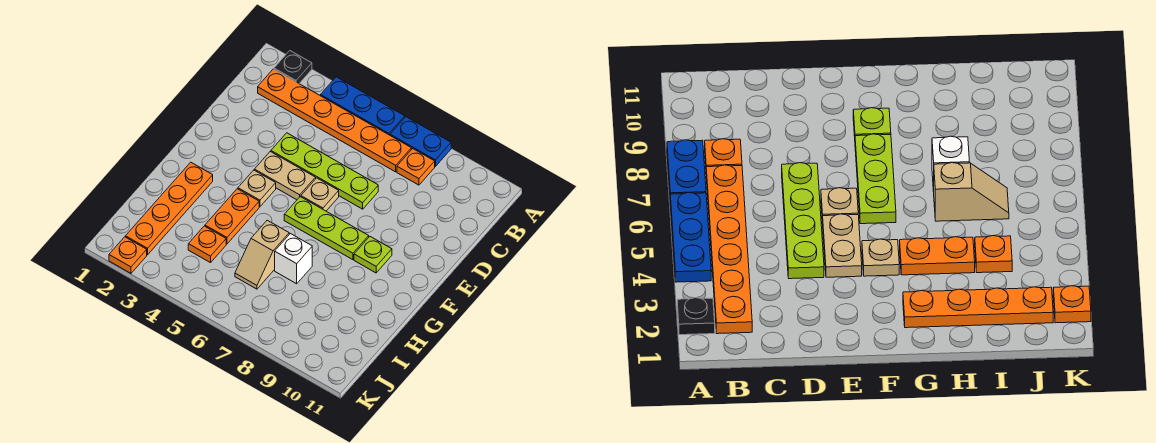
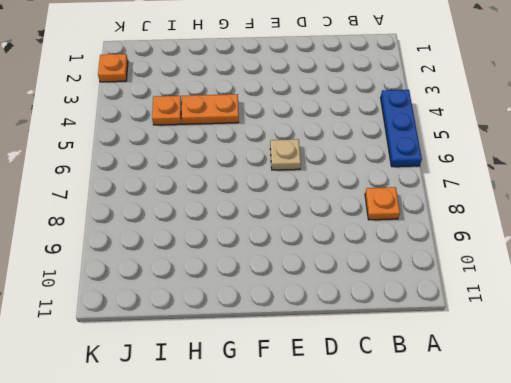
none -> black plate A2 level 1
none -> blue plate A7:A8 level 1
none -> orange plate B2:B7 level 1

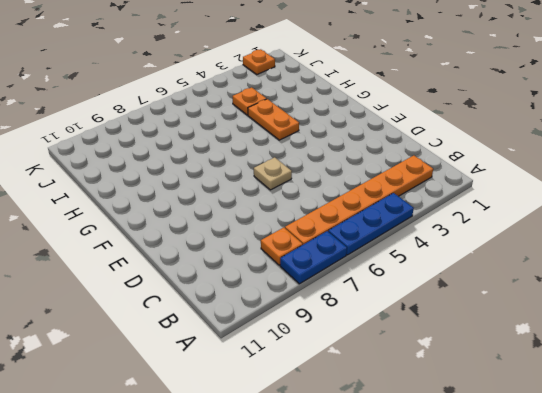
none -> black plate A2 level 1
none -> lime plate D4:D7 level 1
none -> tan plate E4:E5 level 1

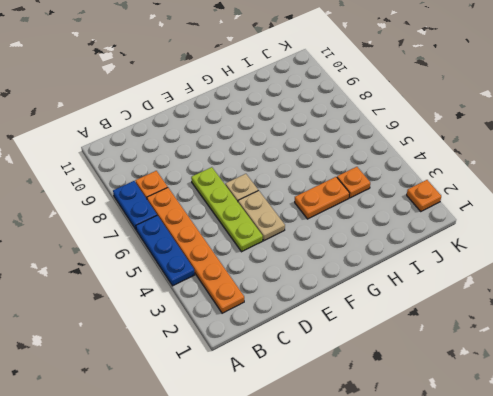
none -> black plate A2 level 1
none -> tan plate F4 level 1
none -> lime plate F6:F8 level 1

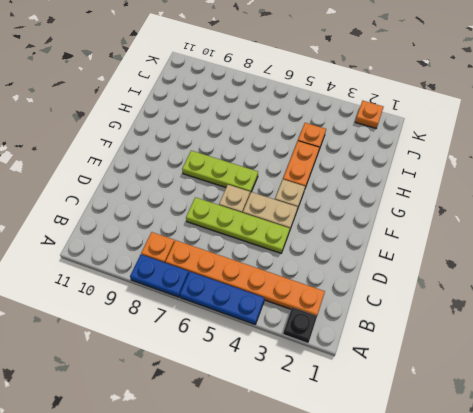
none -> lime plate F9 level 1
none -> orange plate G2:J2 level 1
none -> tan slope H6:I6 level 1 top H

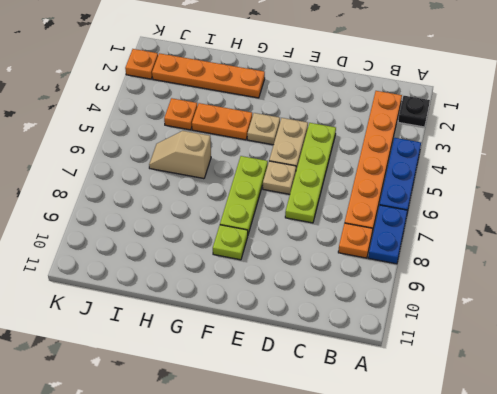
none -> white brick H7 level 1

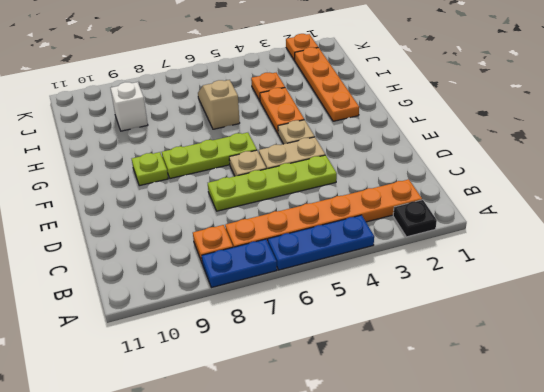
white brick I9 level 1 -> white brick H7 level 1

